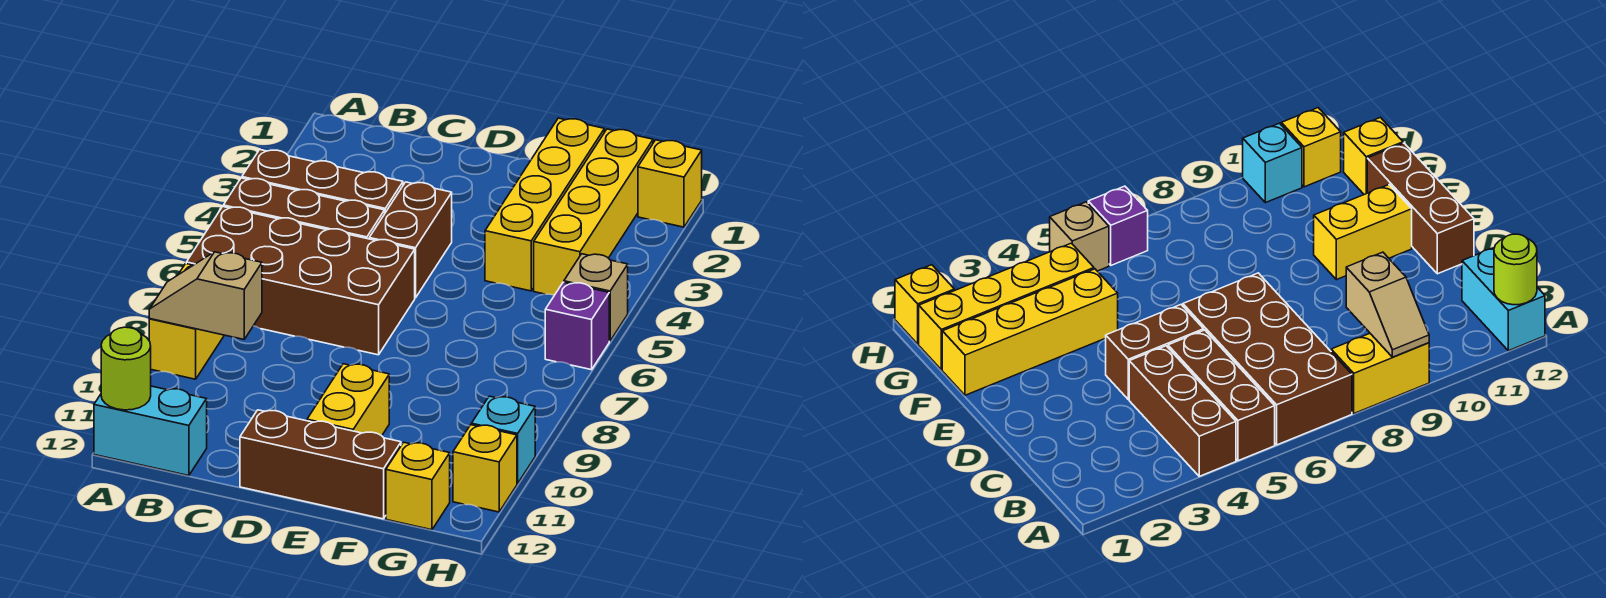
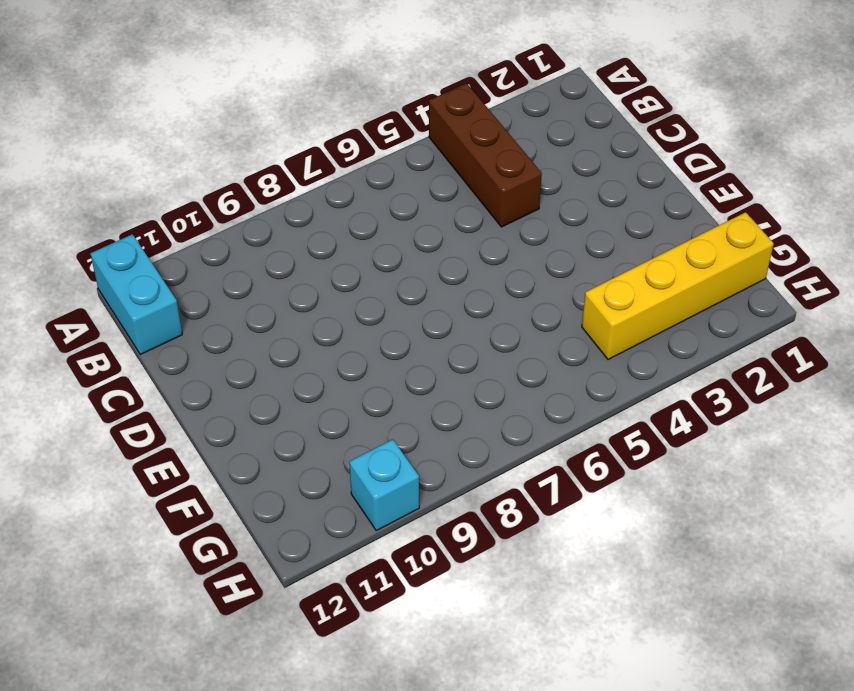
none -> brown brick A5:C5 level 1
none -> brown brick A6:D7 level 1
none -> yellow brick A8:A9 level 1

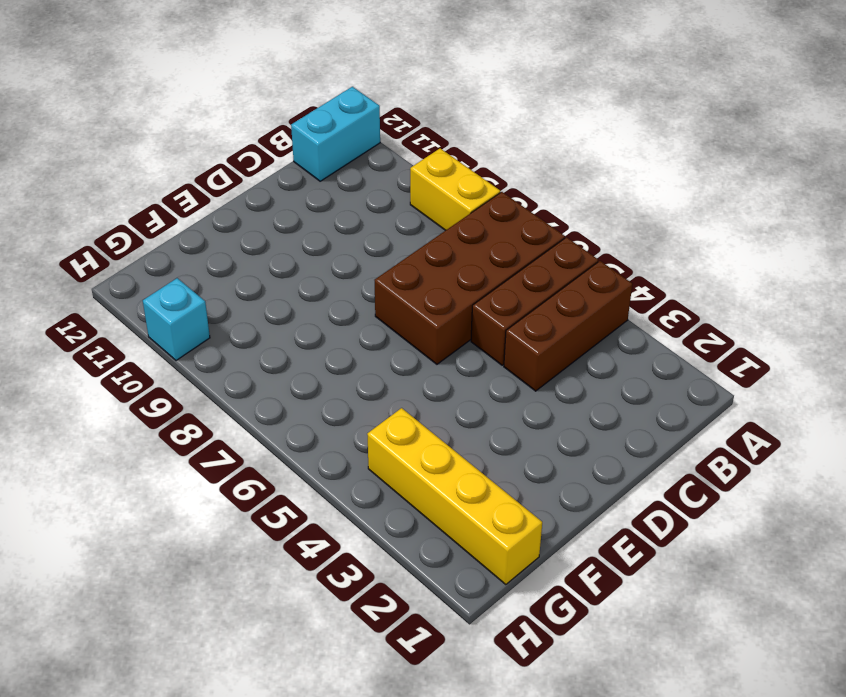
none -> brown brick D4:D5 level 1
none -> brown brick D12:F12 level 1
none -> yellow brick E10:E11 level 1

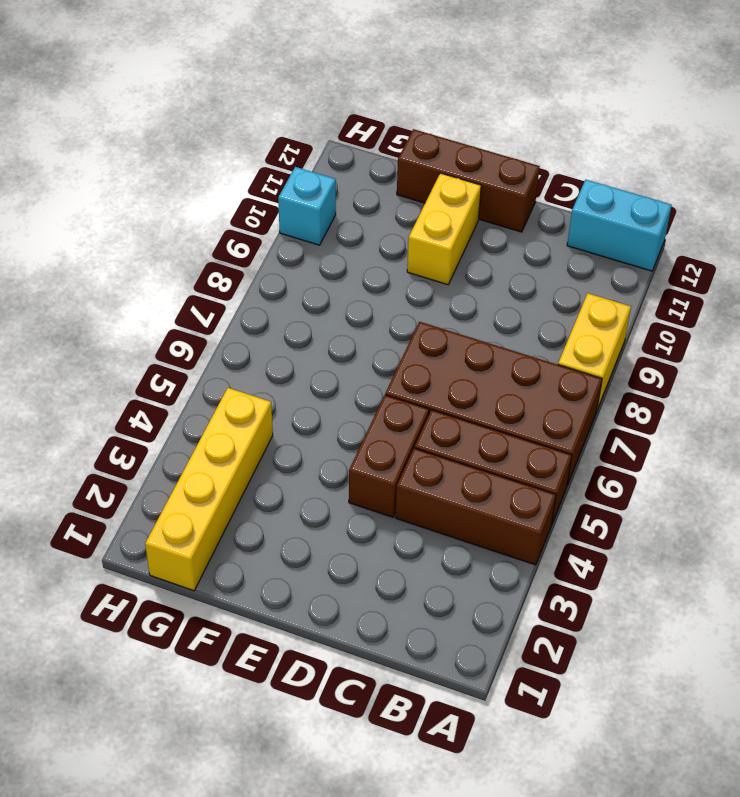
none -> yellow brick F1:F4 level 1
none -> yellow brick G12 level 1
none -> yellow brick H1 level 1

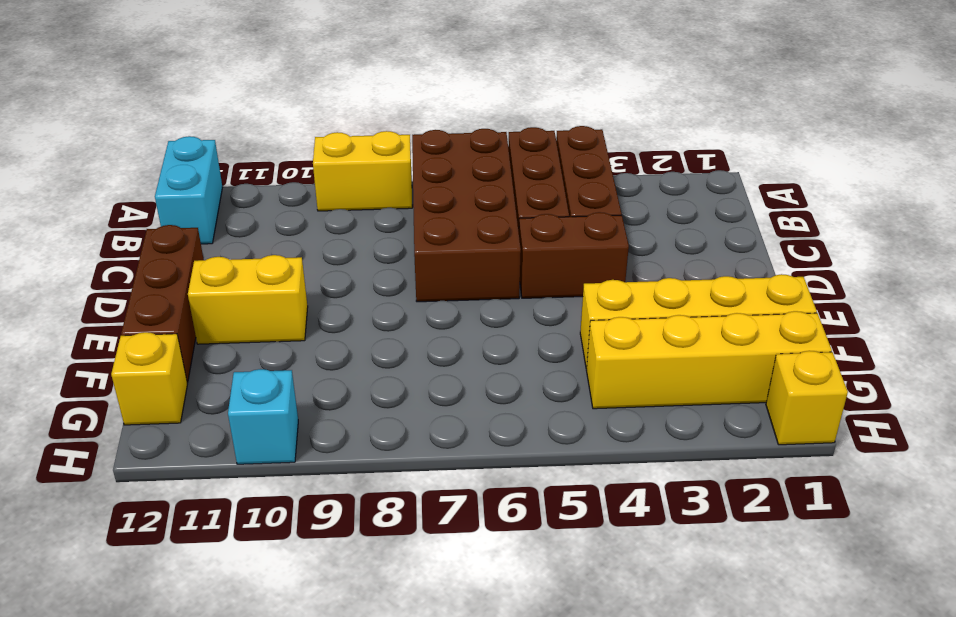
none -> tan brick H5 level 1
none -> purple brick H6 level 1
none -> yellow brick H11 level 1

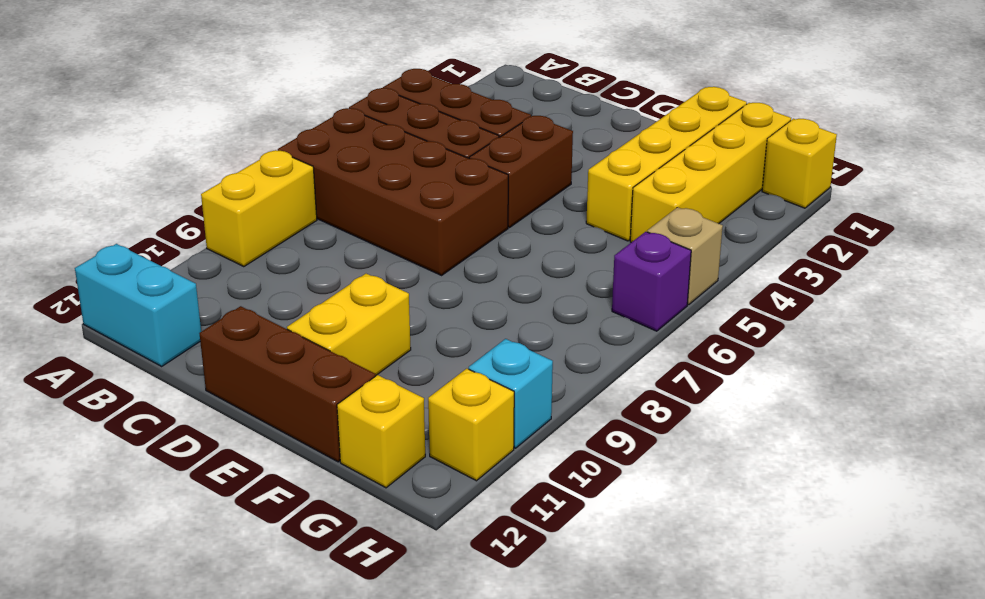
none -> tan slope A9:B9 level 2 top B
none -> lime round brick A12 level 2

